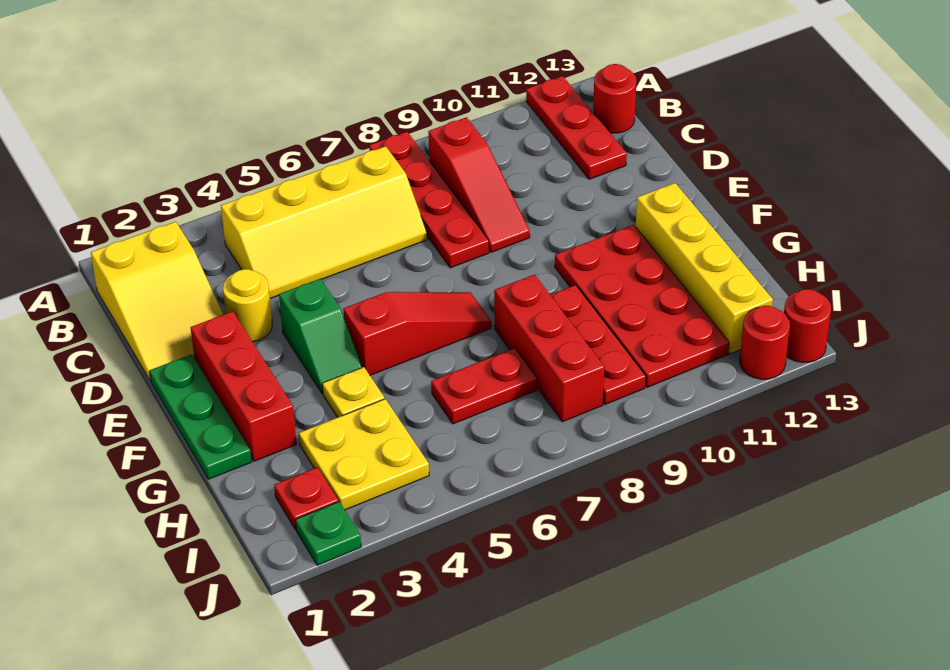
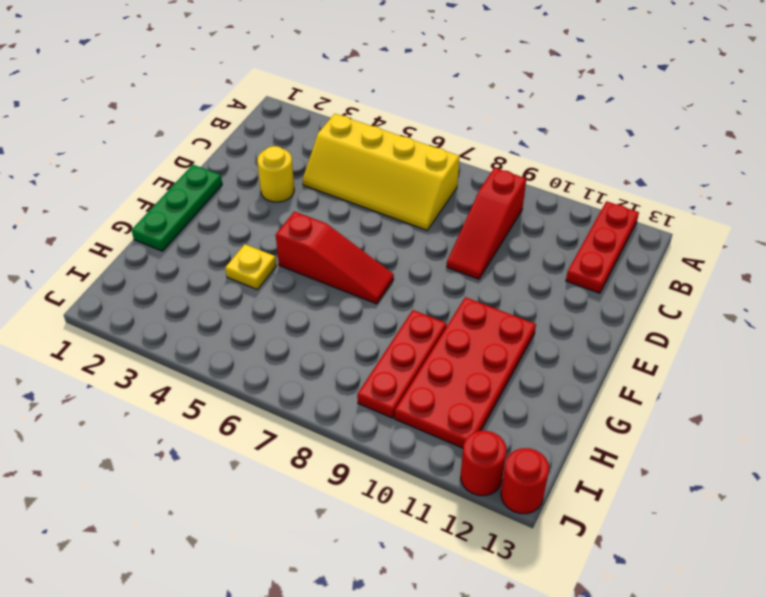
none -> red plate A8:D8 level 1
none -> yellow slope B1:D2 level 1 top B
none -> red round brick B13 level 1

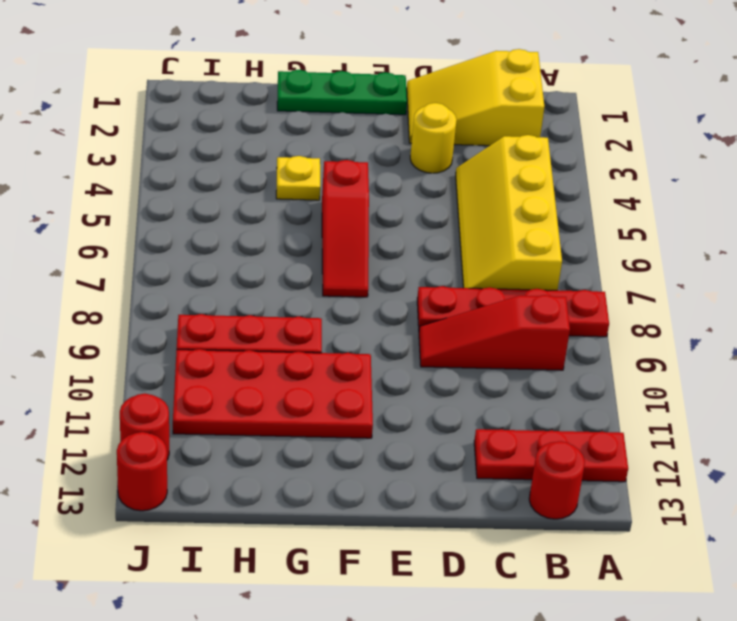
none -> red brick E2:G2 level 1
none -> green slope E4:F4 level 1 top E
none -> yellow brick F12:I12 level 1

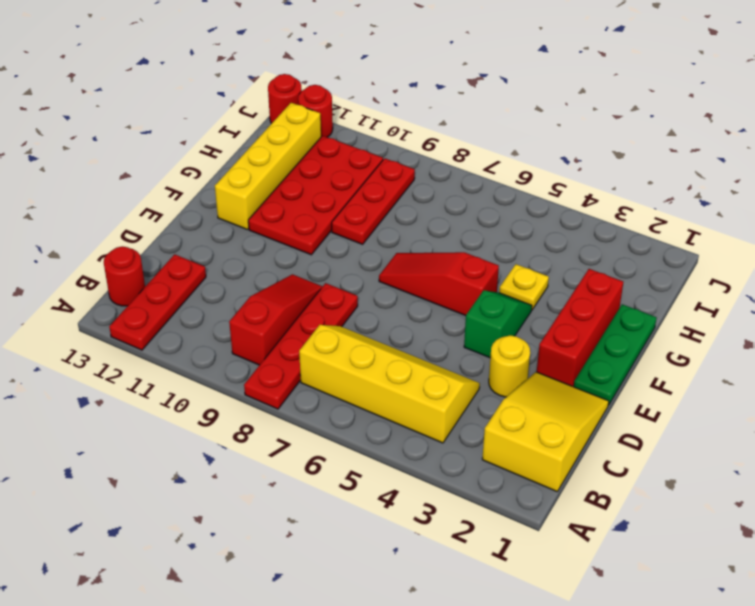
none -> red brick G8:I8 level 1
none -> yellow plate H3:I4 level 1
none -> red plate H6:H7 level 1

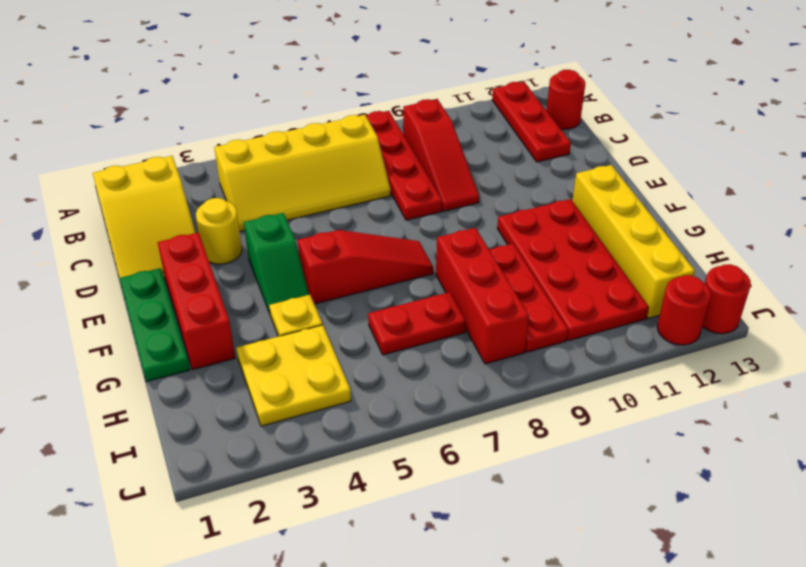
none -> red plate I2 level 1
none -> green plate J2 level 1

